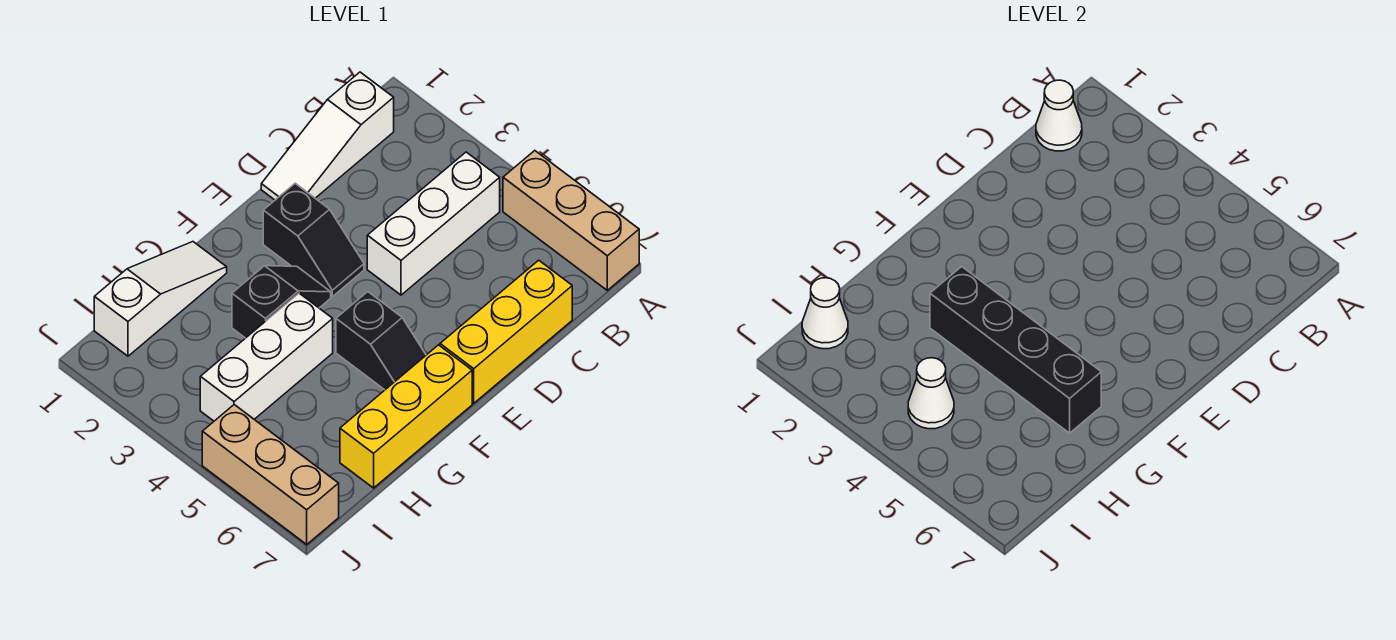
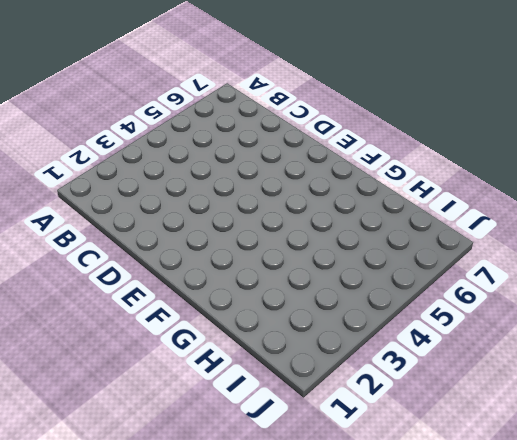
none -> tan brick A5:A7 level 1
none -> white slope B1:D1 level 1 top B
none -> white brick B4:D4 level 1

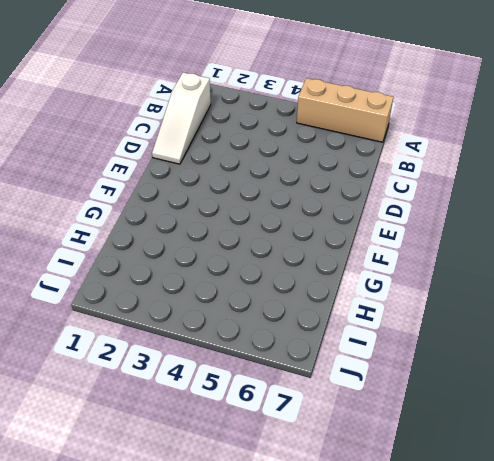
none -> white brick B4:D4 level 1
none -> yellow brick C7:E7 level 1
none -> black slope E2:E3 level 1 top 2

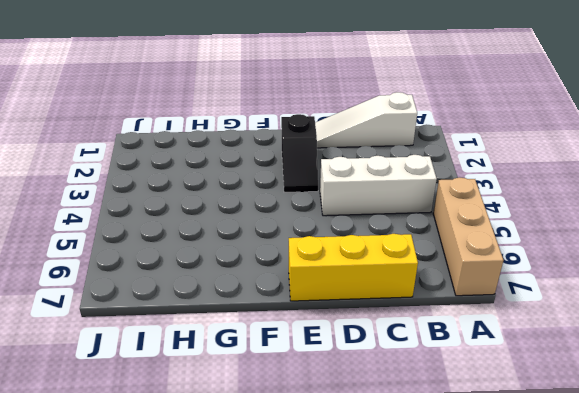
none -> black slope F3:G3 level 1 top G
none -> black slope F5:F6 level 1 top 5
none -> yellow brick F7:H7 level 1

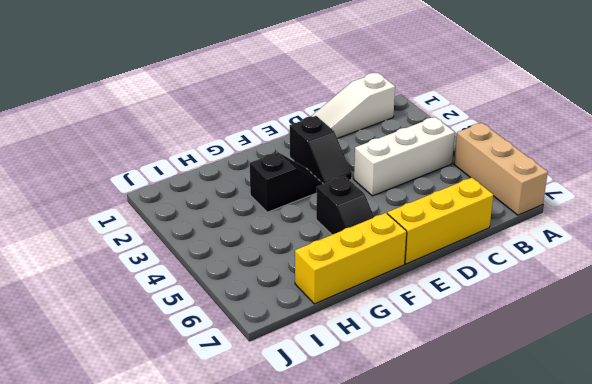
none -> white slope G1:I1 level 1 top I
none -> white brick G4:I4 level 1
none -> tan brick J5:J7 level 1

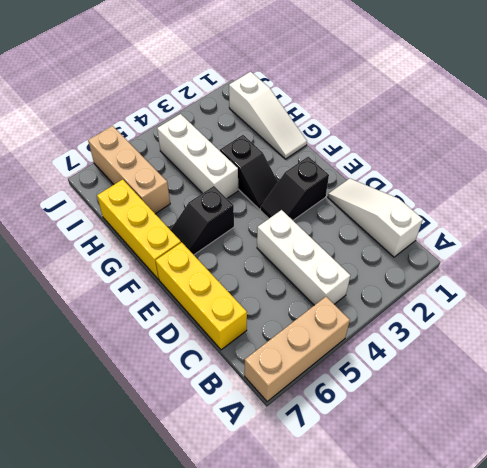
tan brick H6:J6 level 1 -> tan brick J5:J7 level 1
none -> white cone B1 level 2
none -> black brick G3:G6 level 2
none -> white cone I1 level 2

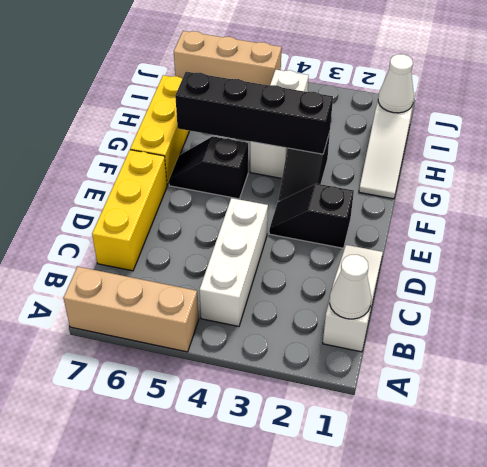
none -> white cone I4 level 2

